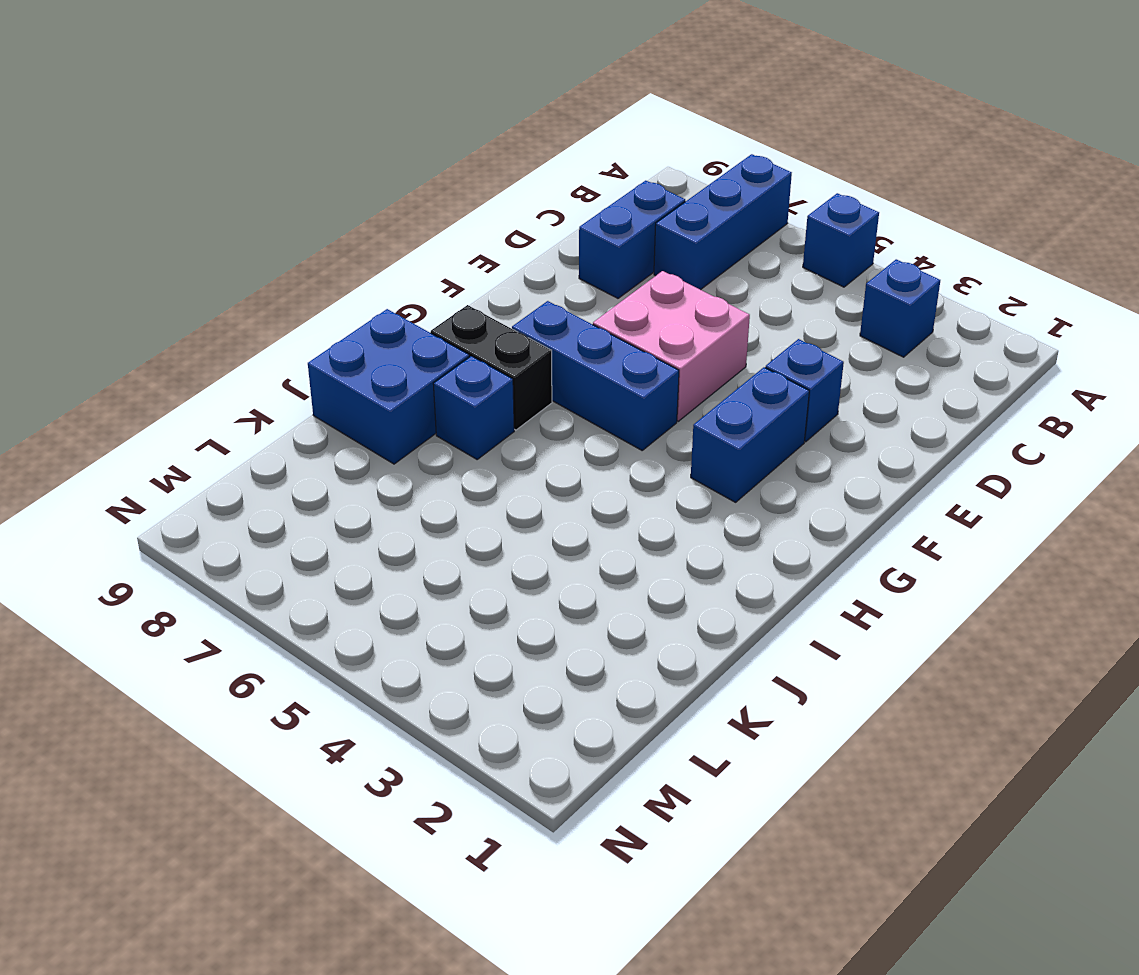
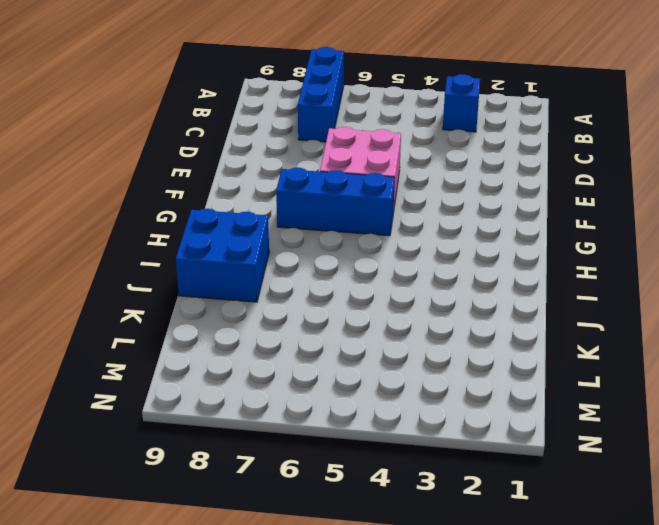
none -> blue brick A5 level 1
none -> blue brick C8:D8 level 1

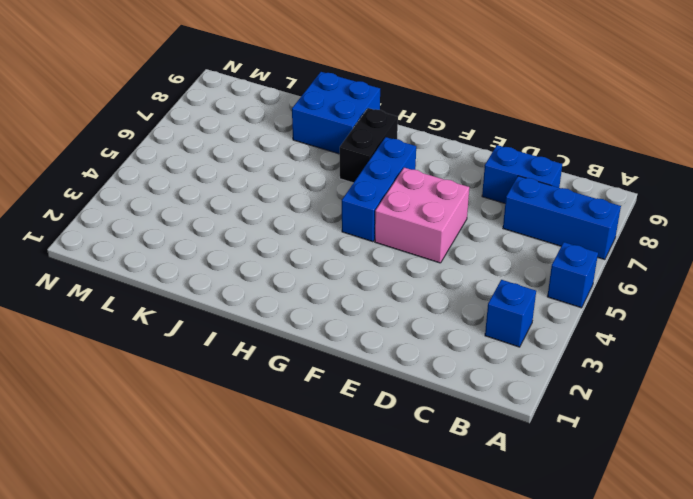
none -> blue brick E3 level 1
none -> blue brick F3:G3 level 1

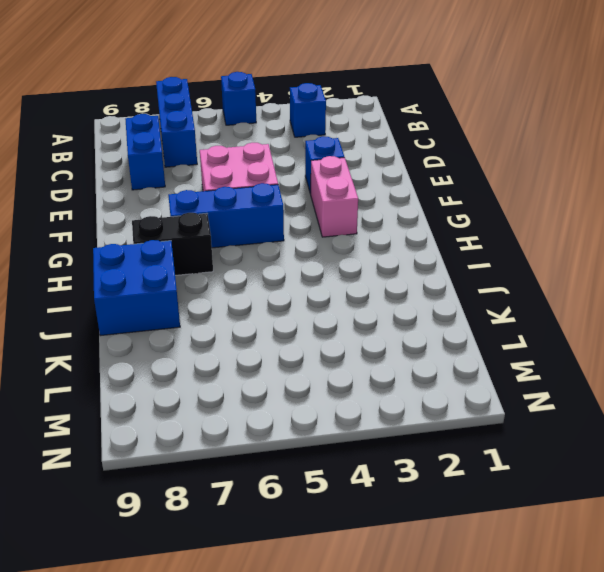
pink brick F3:G3 level 1 -> blue brick F3:G3 level 1
none -> blue brick I7 level 1

